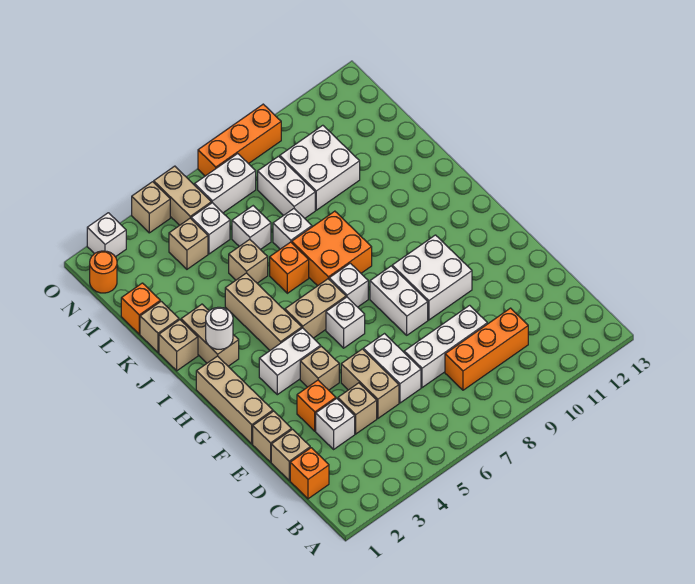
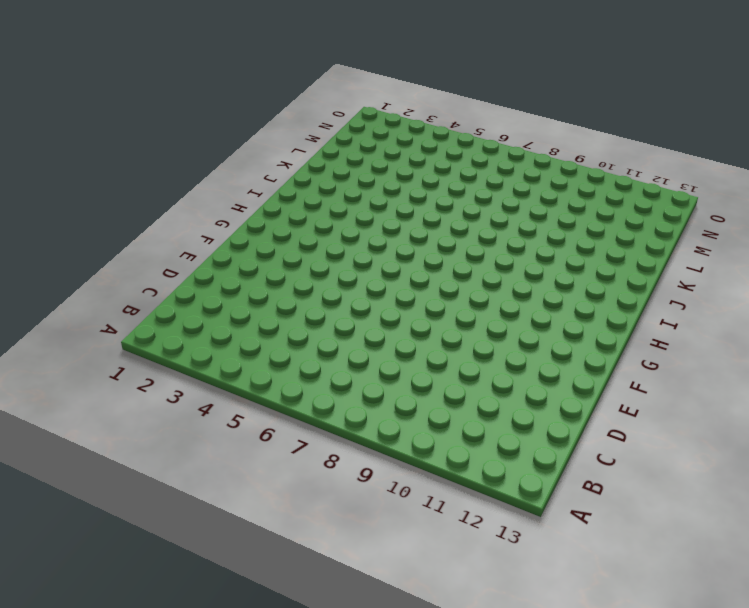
none -> orange brick C1 level 1
none -> orange brick C8:C10 level 1
none -> tan brick D1 level 1
none -> white brick D3 level 1

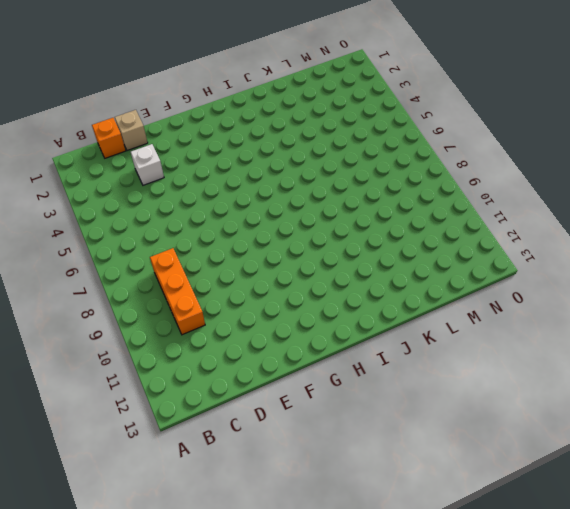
none -> tan brick D4 level 1
none -> tan brick D5:E5 level 1
none -> white brick D6:E6 level 1
none -> white brick D7:D9 level 1

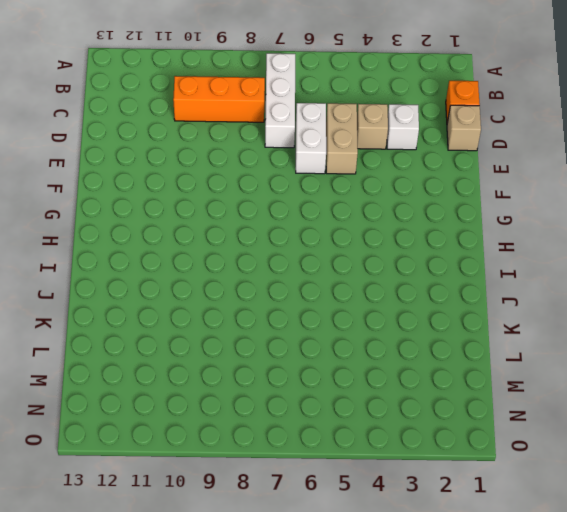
white brick B7:D7 level 1 -> white brick D7:D9 level 1
none -> tan brick E1 level 1
none -> orange brick E3 level 1
none -> tan brick F1:H1 level 1
none -> tan brick F4 level 1

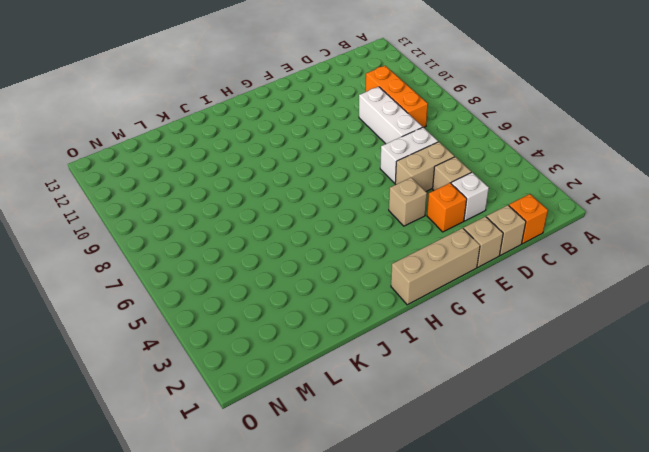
none -> white brick F8:G8 level 1
none -> white brick F9:G10 level 1
none -> white brick G3:G4 level 1
none -> white brick G6 level 1

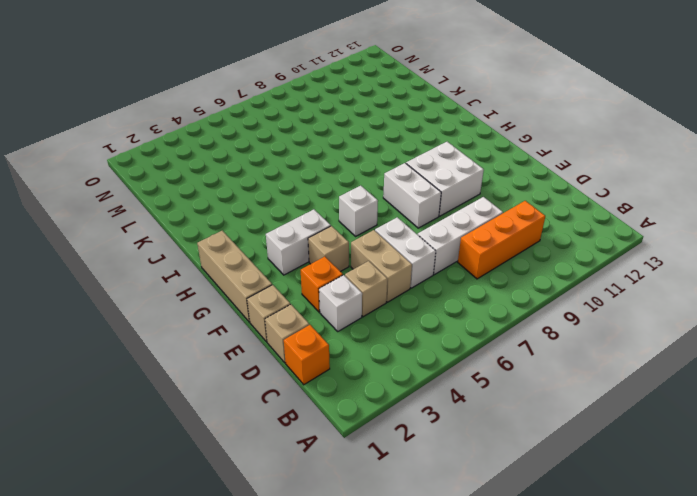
none -> tan brick H4:J4 level 1
none -> tan brick H5:H6 level 1
none -> white brick H7 level 1
none -> tan brick I2:J2 level 1

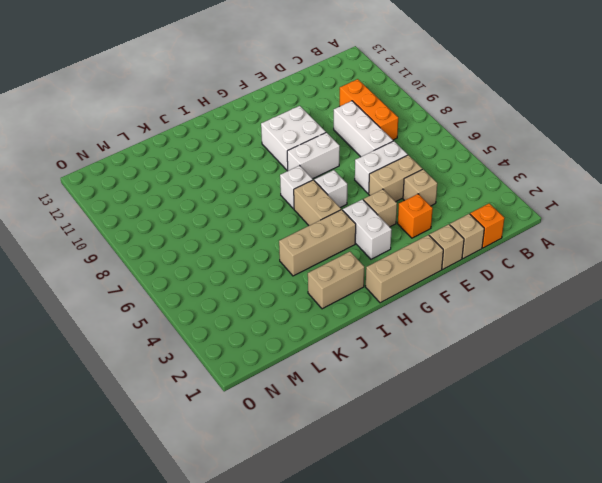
none -> white brick D3 level 1
none -> orange brick I7:J8 level 1
none -> tan brick J1 level 1
none -> orange brick J6 level 1

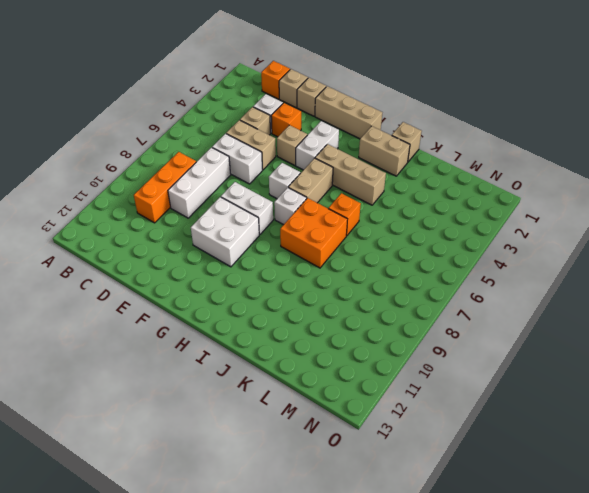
none -> tan brick K1 level 1
none -> tan brick K5 level 1
none -> white brick K7 level 1
none -> orange brick L1 level 1

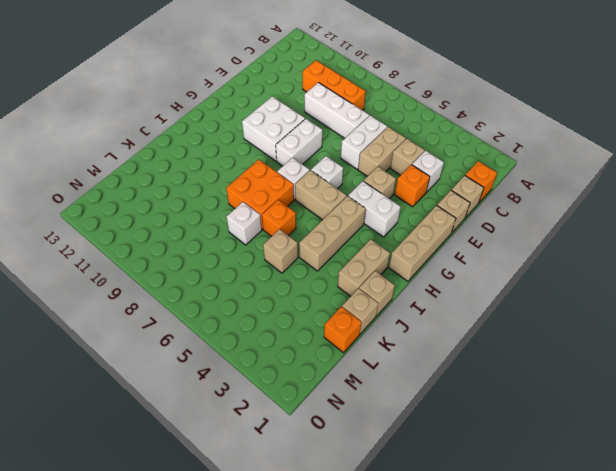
none -> white brick L6 level 1
none -> white brick L8:M8 level 1
none -> white brick L9:M10 level 1
none -> tan brick M4 level 1

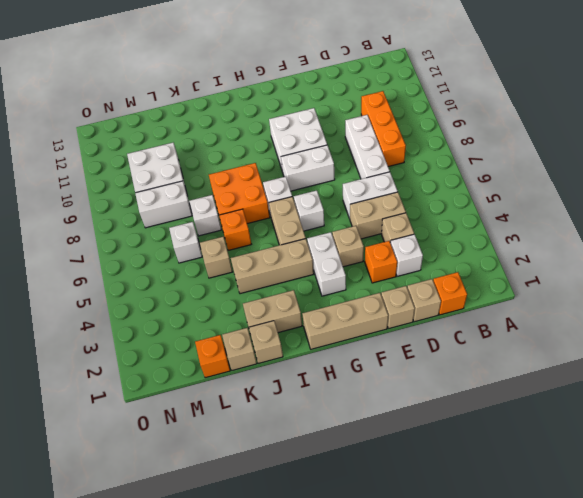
none -> tan brick M4 level 1
none -> white brick M5 level 1
none -> orange round brick N1 level 1
none -> tan brick N5:O5 level 1

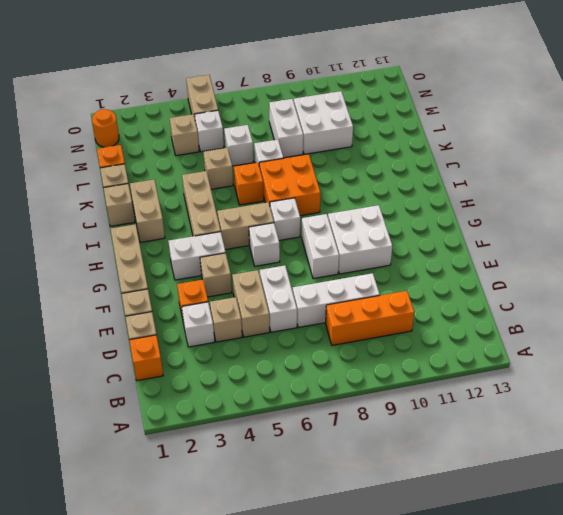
none -> white brick N6:N7 level 1
none -> white brick O2 level 1
none -> tan brick O4 level 1
none -> orange brick O7:O9 level 1

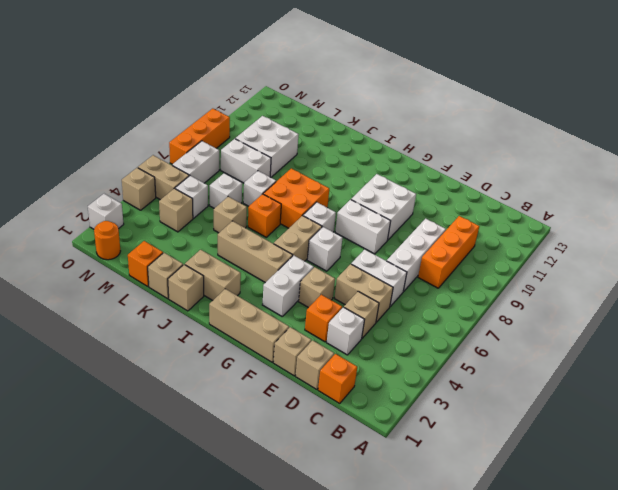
none -> white round brick I2 level 2

